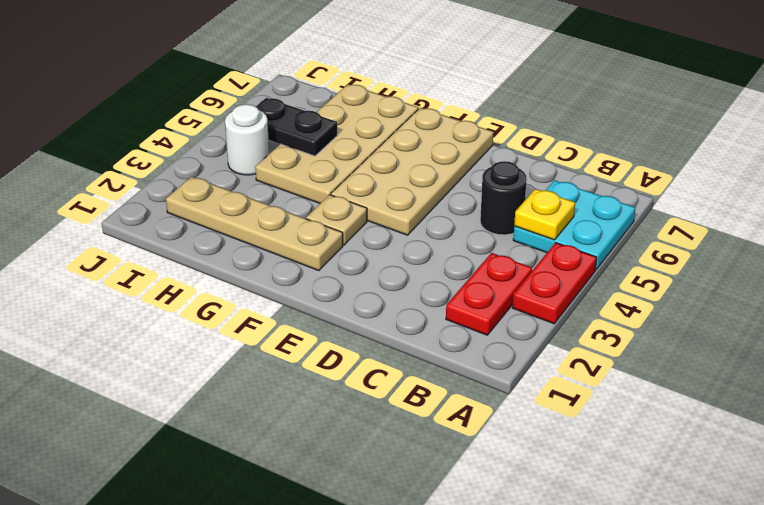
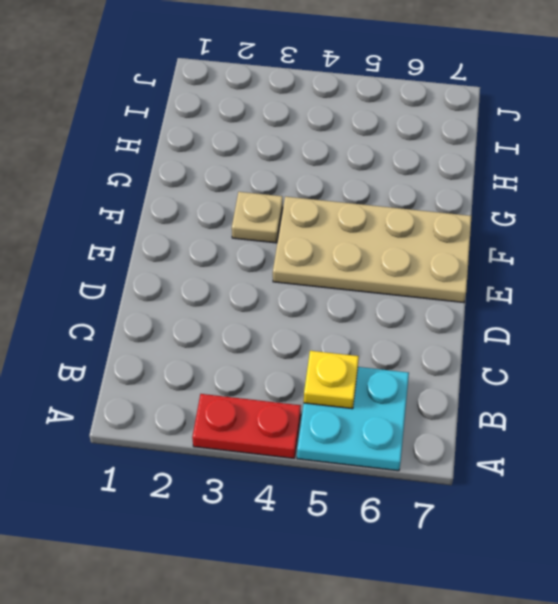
none -> red plate B2:B3 level 1
none -> black round brick C5 level 1

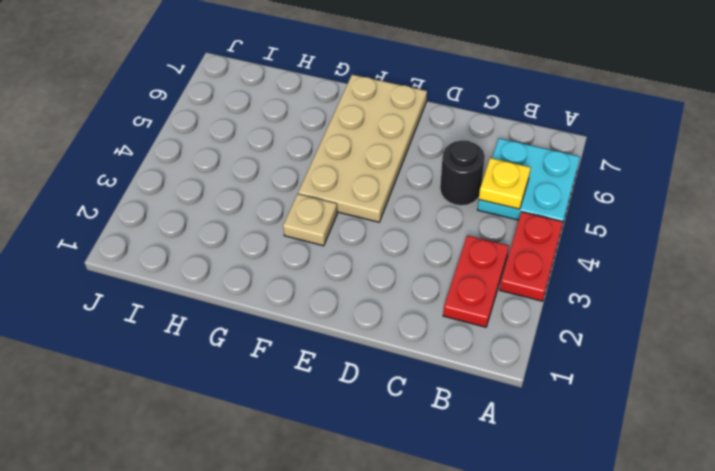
none -> tan plate F2:I2 level 1
none -> tan plate G4:H7 level 1

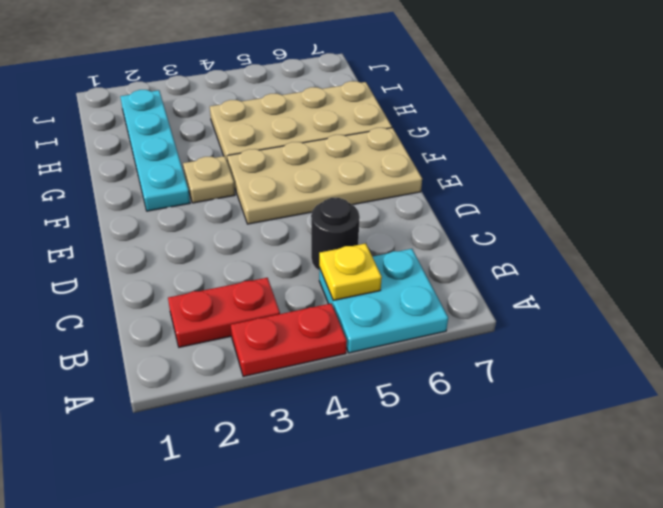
cyan plate F2:I2 level 1 -> tan plate F2:I2 level 1
none -> white round brick I4 level 1
none -> black plate H5:I5 level 2

